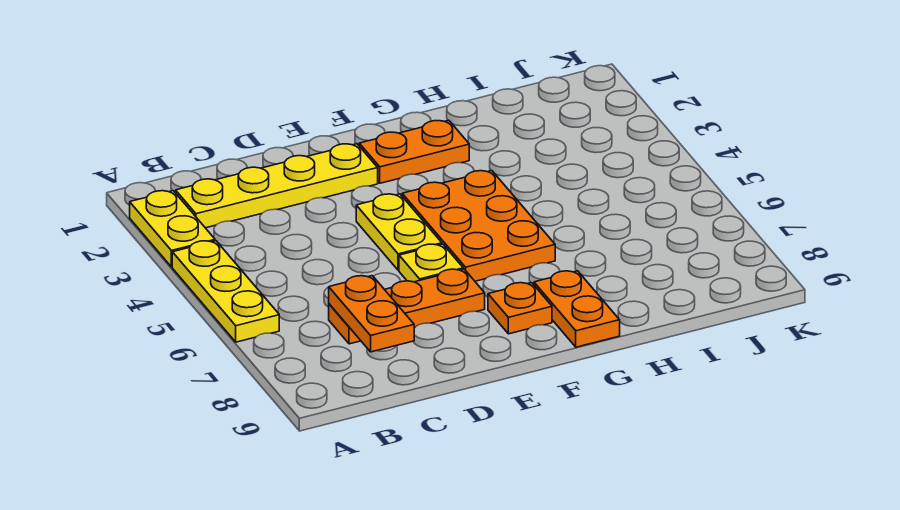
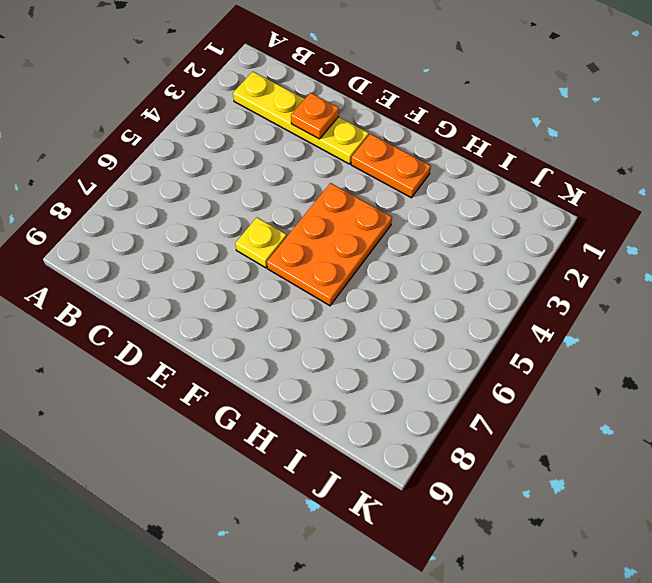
orange plate D2 level 2 -> orange plate F8 level 1
none -> yellow plate A2:A3 level 1
none -> yellow plate A4:A6 level 1

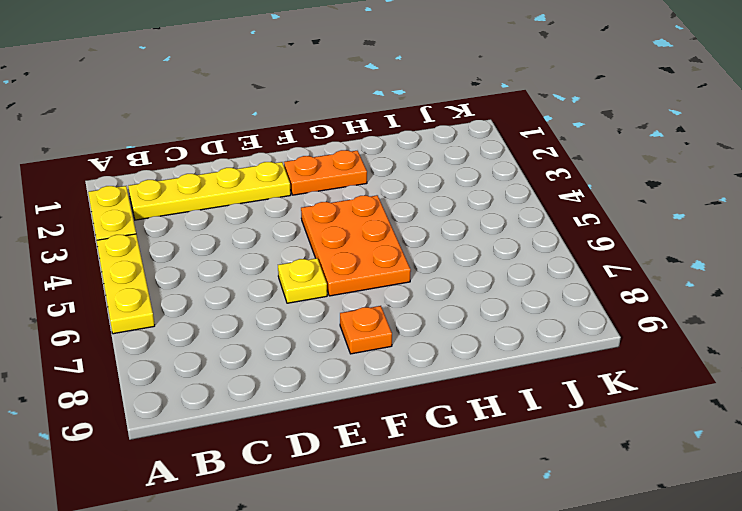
none -> orange plate C7:E7 level 1
none -> yellow plate E4:E5 level 1

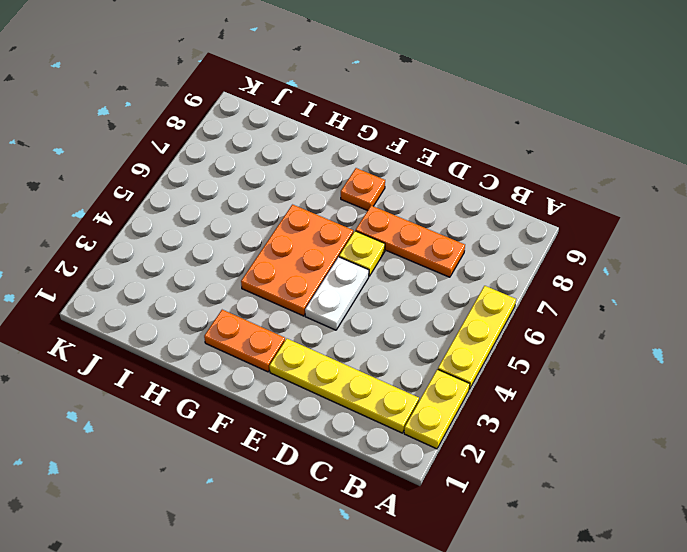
white plate E4:E5 level 1 -> yellow plate E4:E5 level 1
none -> orange plate G8:G9 level 1
none -> orange plate C7:C8 level 2

